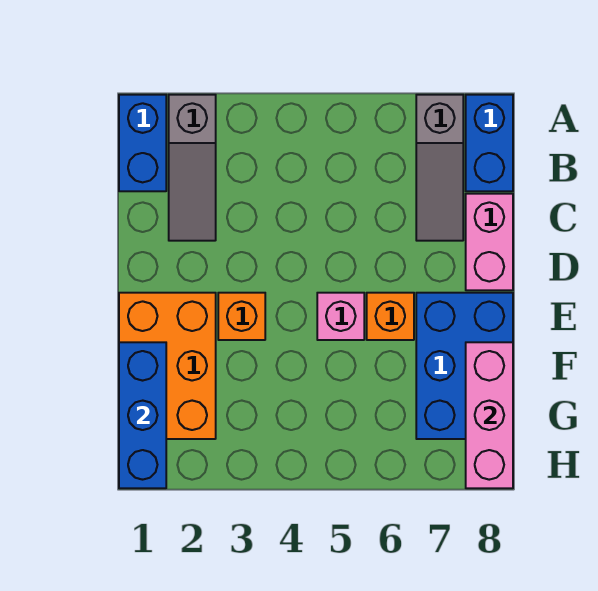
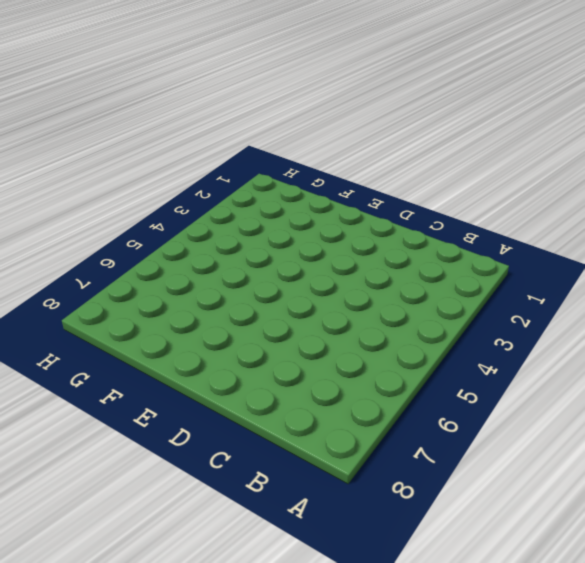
none -> blue brick A1:B1 level 1
none -> grey slope A2:C2 level 1 top A
none -> grey slope A7:C7 level 1 top A

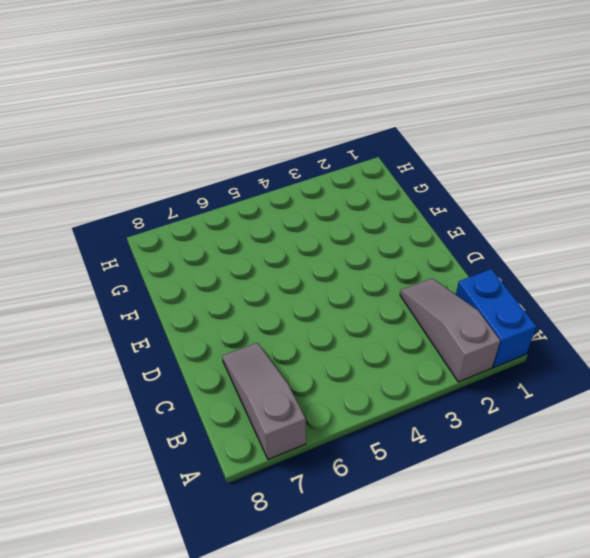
none -> blue brick A8:B8 level 1
none -> pink brick C8:D8 level 1
none -> orange brick E1:G2 level 1

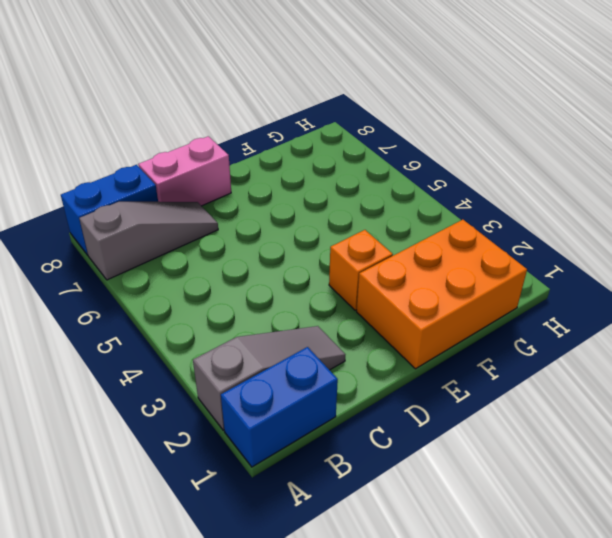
none -> pink brick E5 level 1
none -> orange brick E6 level 1
none -> blue brick E7:G8 level 1

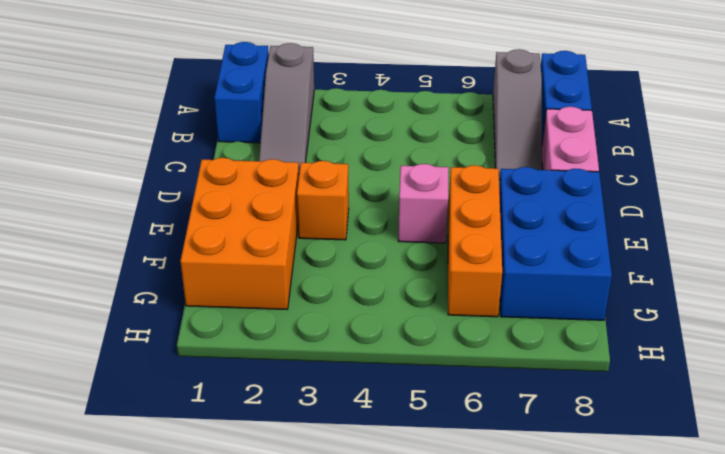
orange brick E6:G6 level 1 -> orange brick E6 level 1
none -> blue brick F1:H1 level 2
none -> pink brick F8:H8 level 2

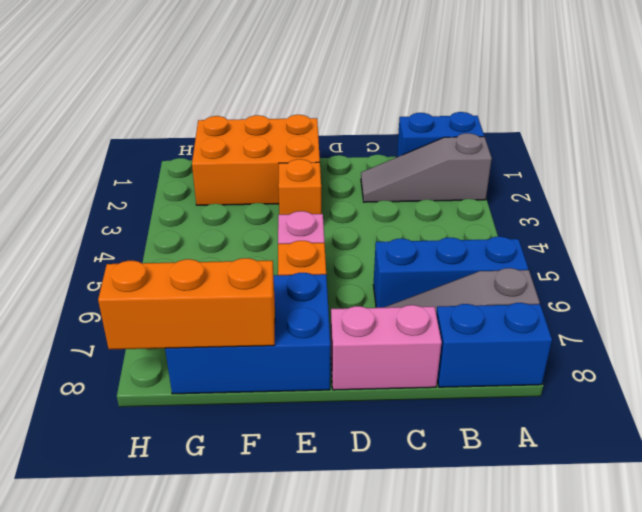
blue brick A6:C6 level 1 -> blue brick F1:H1 level 2
orange brick F8:H8 level 2 -> pink brick F8:H8 level 2

